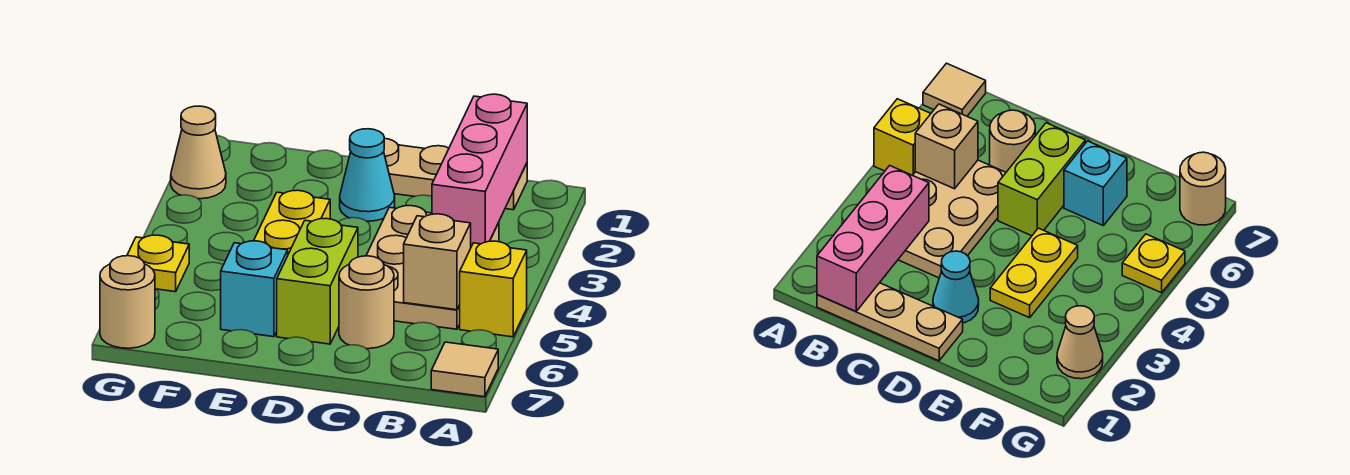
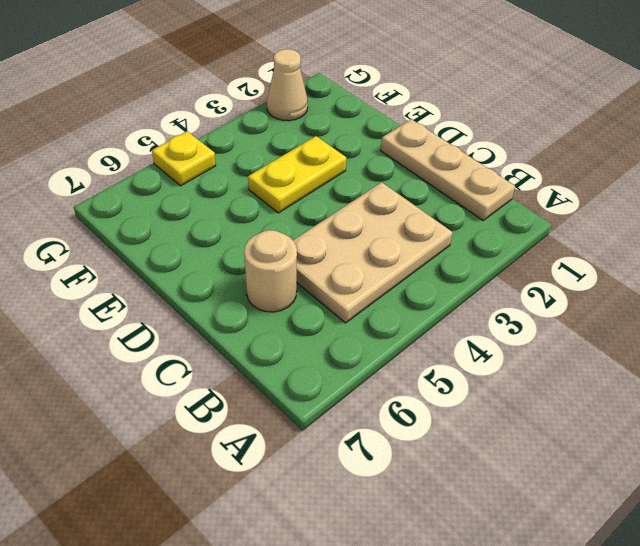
none -> yellow brick A5 level 1
none -> tan tile A7 level 1
none -> cyan cone D2 level 1

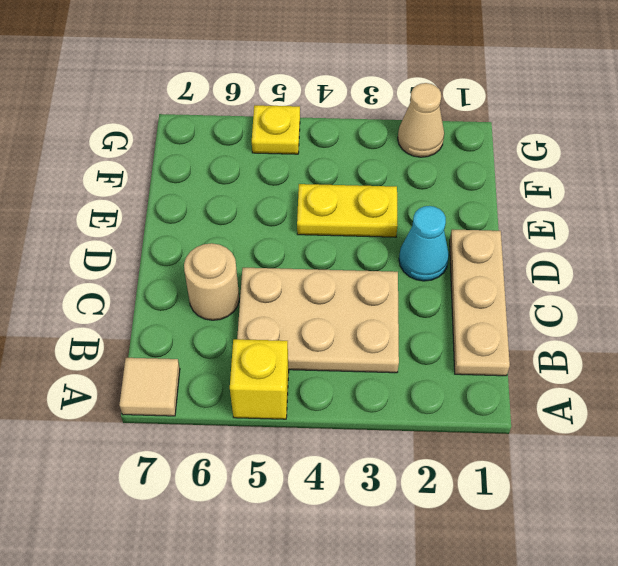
none -> lime brick D5:D6 level 1
none -> cyan brick E6 level 1
none -> tan round brick G7 level 1

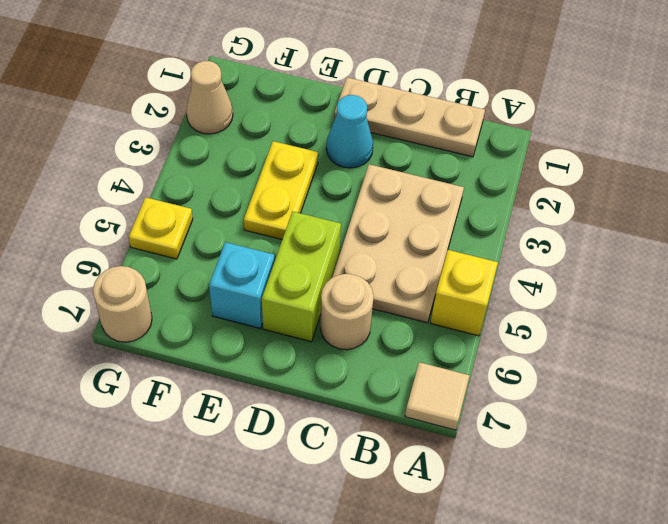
none -> pink brick B1:B3 level 2
none -> tan brick B5 level 2

